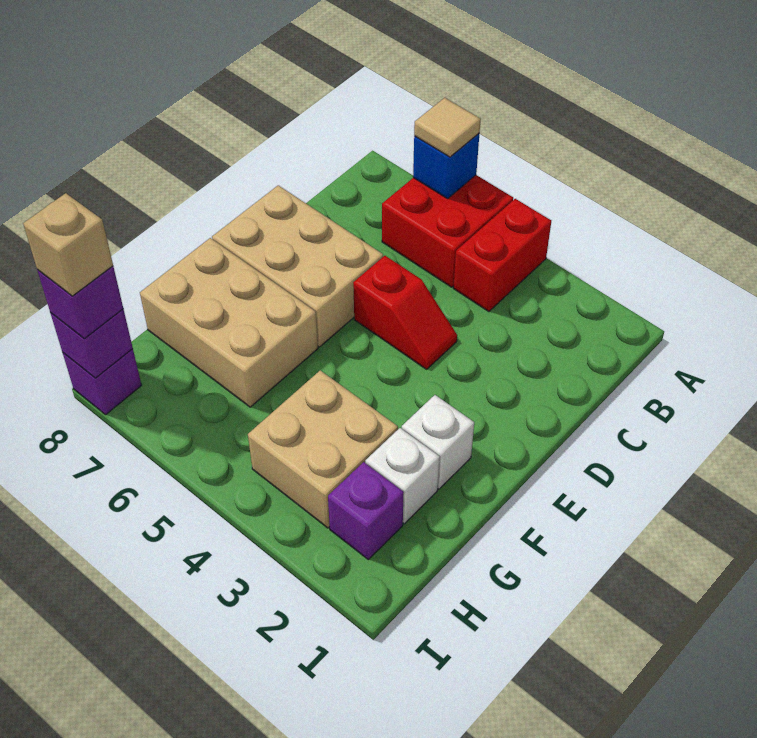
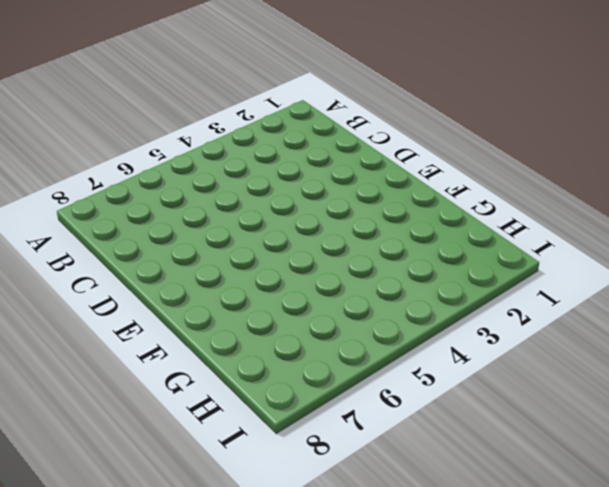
none -> red brick A4:B4 level 1
none -> red brick A5:B6 level 1
none -> red slope D4:D5 level 1 top 5

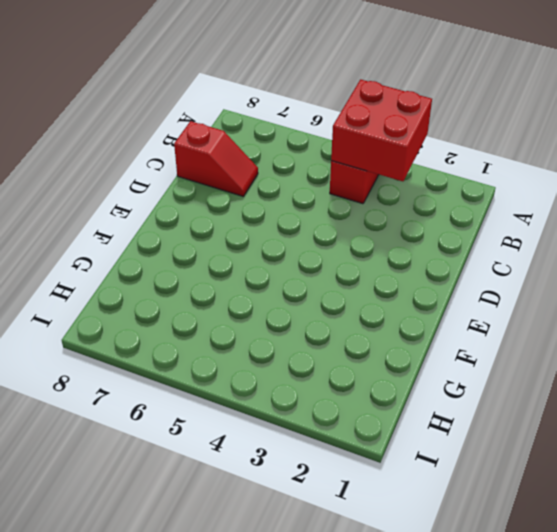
red brick A3:B4 level 2 -> red brick A5:B6 level 1
red slope C7:C8 level 1 top 8 -> red slope D4:D5 level 1 top 5
none -> tan brick D6:E8 level 1
none -> white brick F2 level 1
none -> tan brick F6:G8 level 1

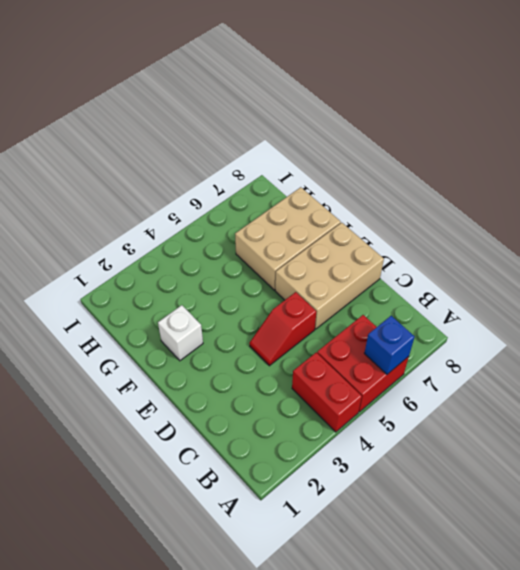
none -> white brick G2 level 1
none -> tan brick G3:H4 level 1
none -> purple brick H2 level 1

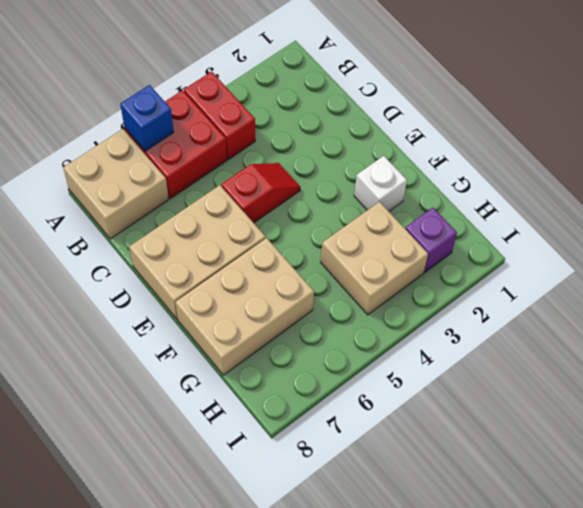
tan brick A7:B8 level 1 -> none
none -> white brick G2 level 1
none -> purple brick I8 level 1
none -> purple brick I8 level 2

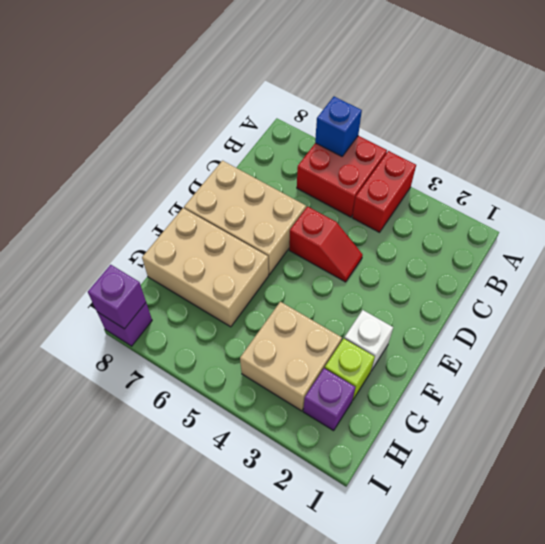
lime brick G2 level 1 -> white brick G2 level 1
none -> tan tile A6 level 3
none -> purple brick I8 level 3
none -> tan brick I8 level 4

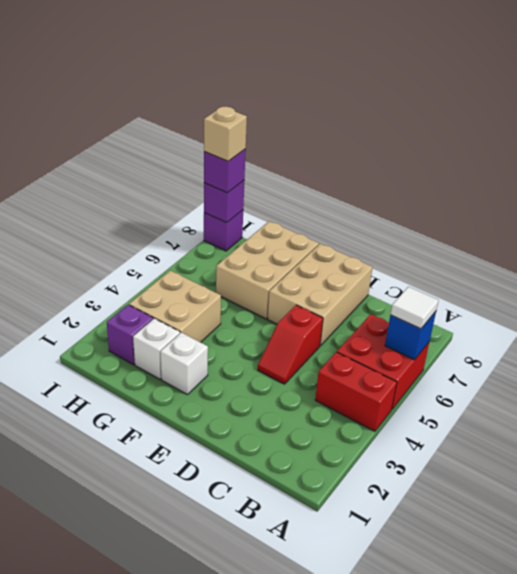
white tile A6 level 3 -> tan tile A6 level 3

